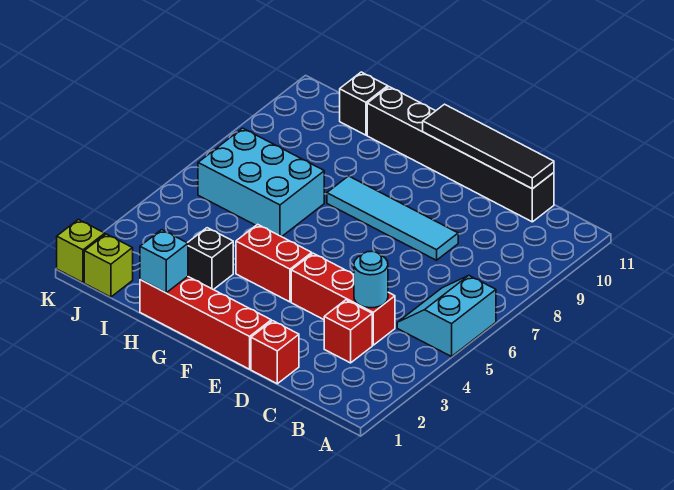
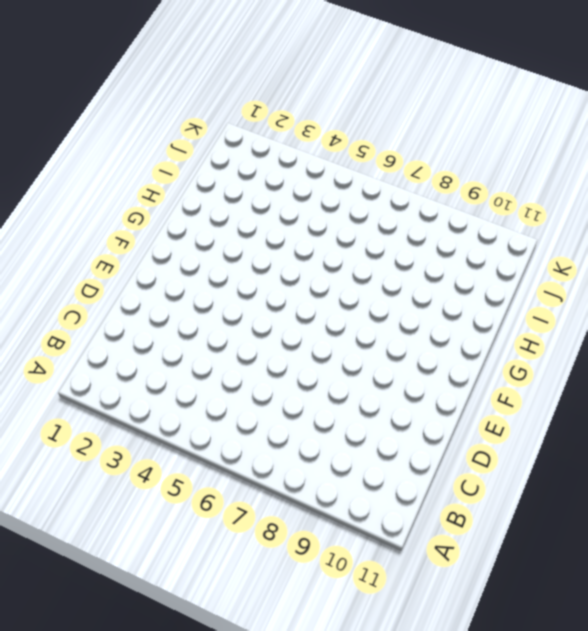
none -> cyan slope A5:B6 level 1 top A
none -> red brick C3 level 1
none -> red brick C4:E4 level 1

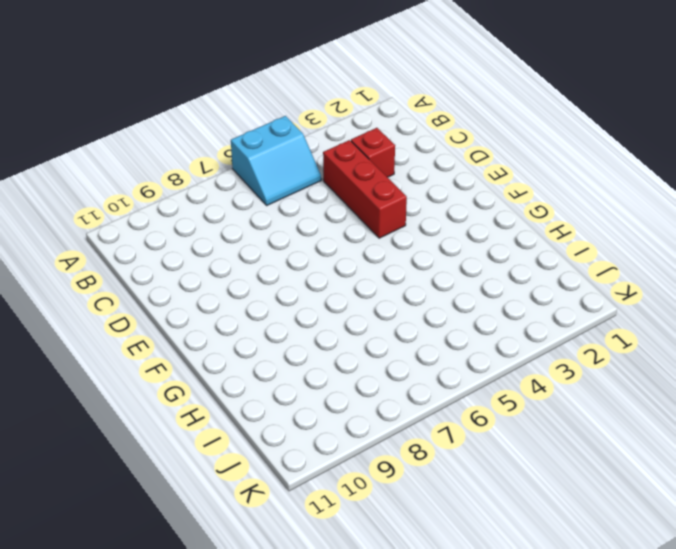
none -> black brick C11:H11 level 1
none -> red brick D1 level 1
none -> cyan tile D8:G8 level 1

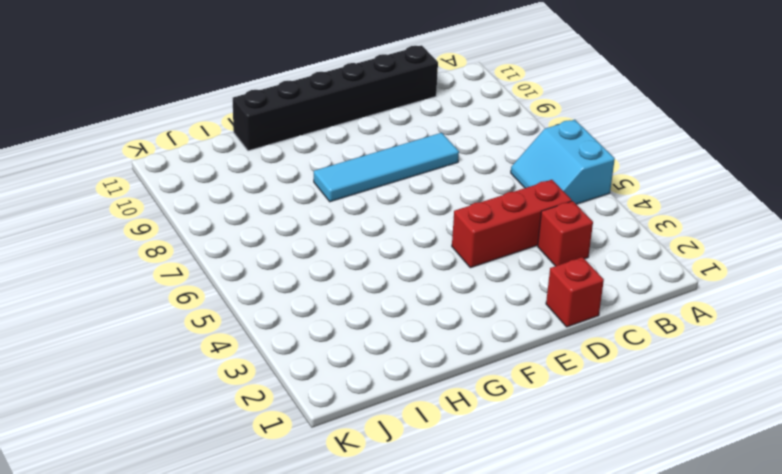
none -> red brick E1:H1 level 1
none -> red brick F4:G4 level 1
none -> black brick H3 level 1

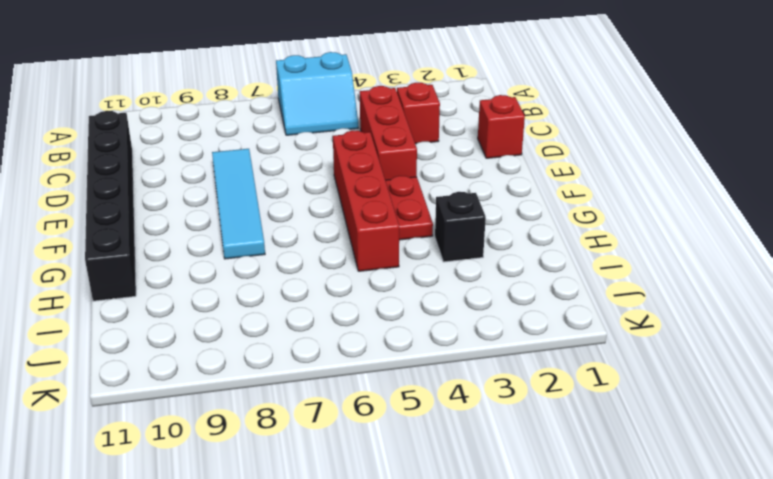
red brick E5:H5 level 1 -> red brick E1:H1 level 1
red plate F4:G4 level 1 -> red brick F4:G4 level 1
none -> cyan brick H6:J7 level 1
none -> black brick I11 level 1
none -> lime brick J1 level 1

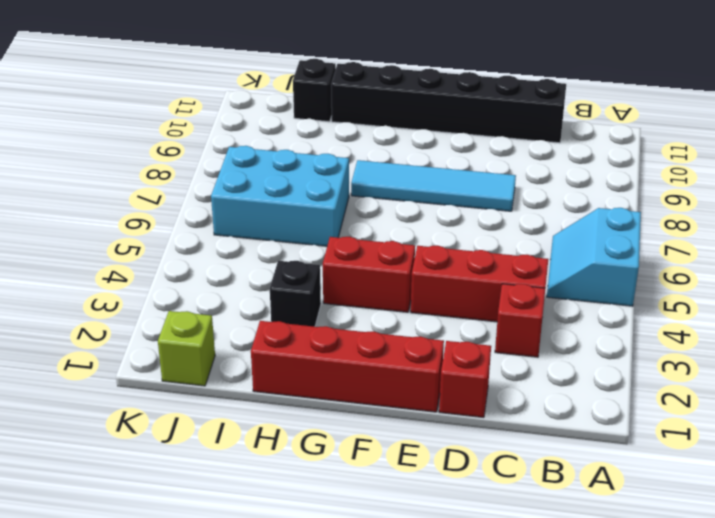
none -> lime brick K1 level 1
none -> cyan round brick C4 level 2
none -> black tile C11:F11 level 2

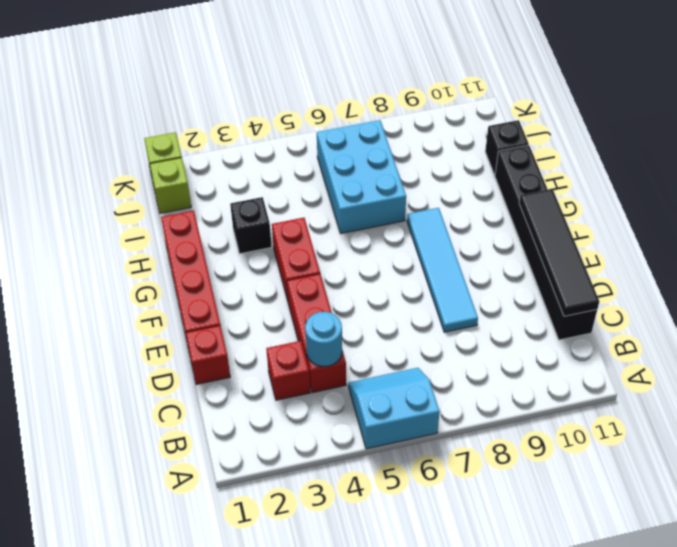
none -> cyan brick H1 level 2

